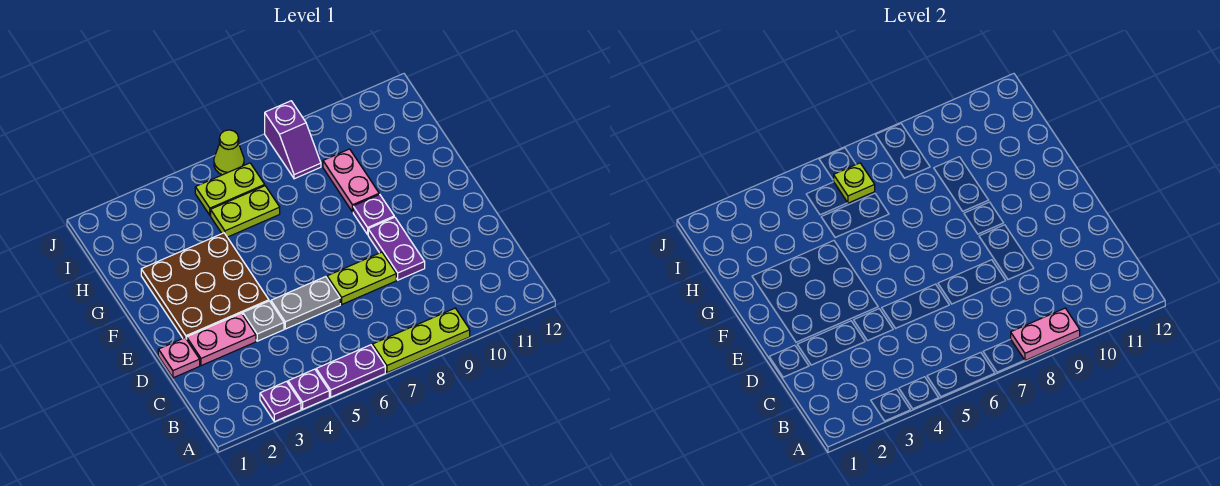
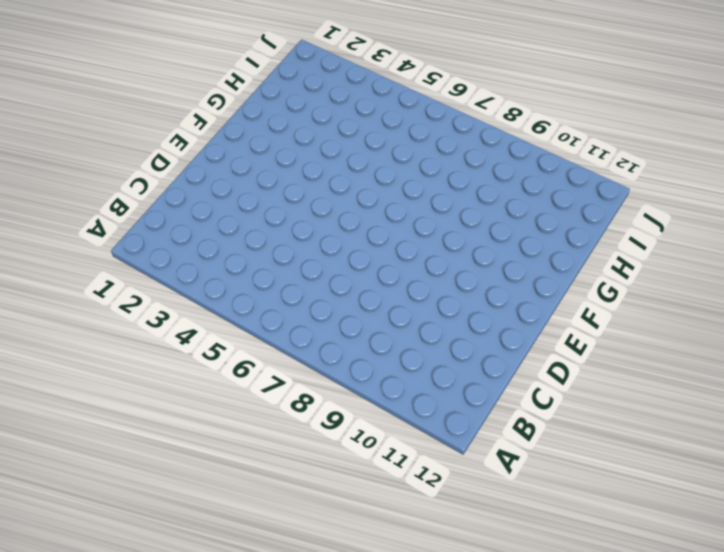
none -> purple plate A3 level 1
none -> purple plate A4 level 1
none -> purple plate A5:A6 level 1

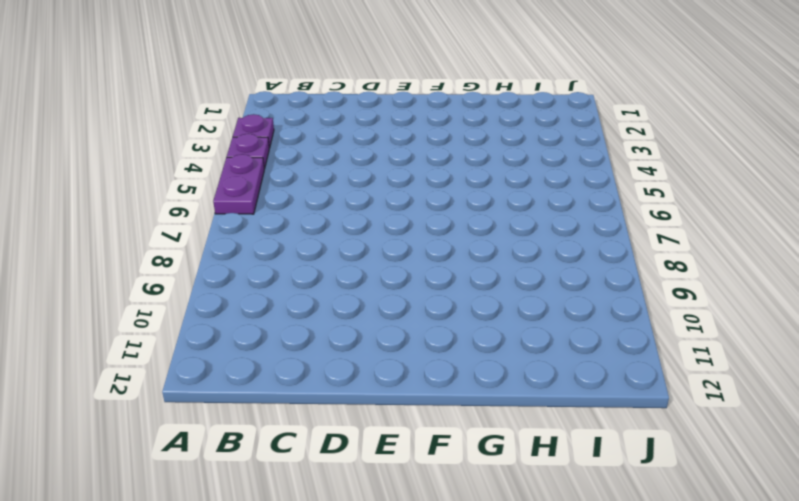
none -> lime plate A7:A9 level 1
none -> pink plate D1 level 1
none -> pink plate D2:D3 level 1

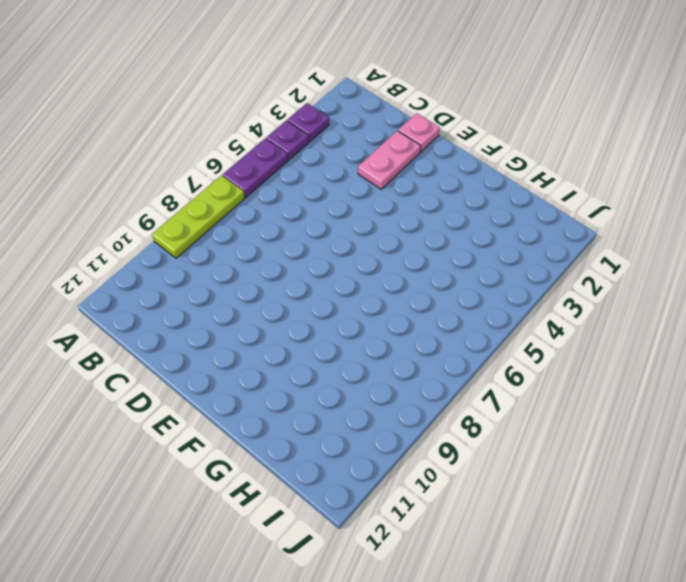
none -> grey plate D4 level 1
none -> grey plate D5:D6 level 1
none -> lime plate D7:D8 level 1

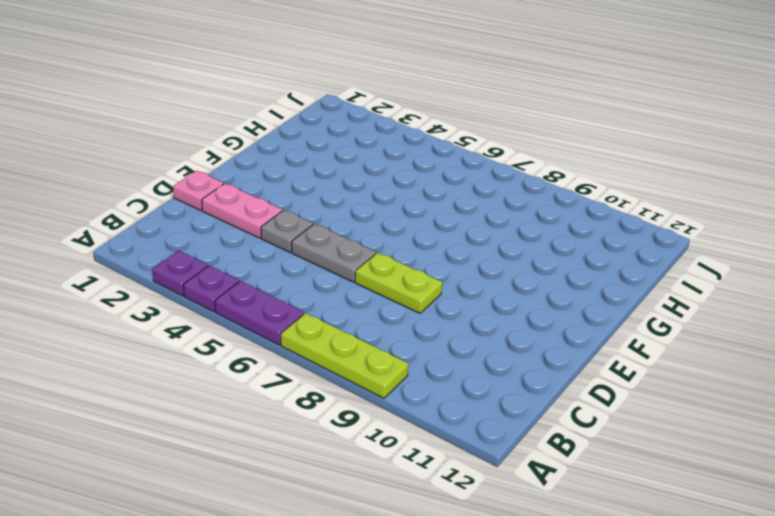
none -> purple plate D9:E9 level 1
none -> brown plate E2:G4 level 1
none -> purple plate F9 level 1

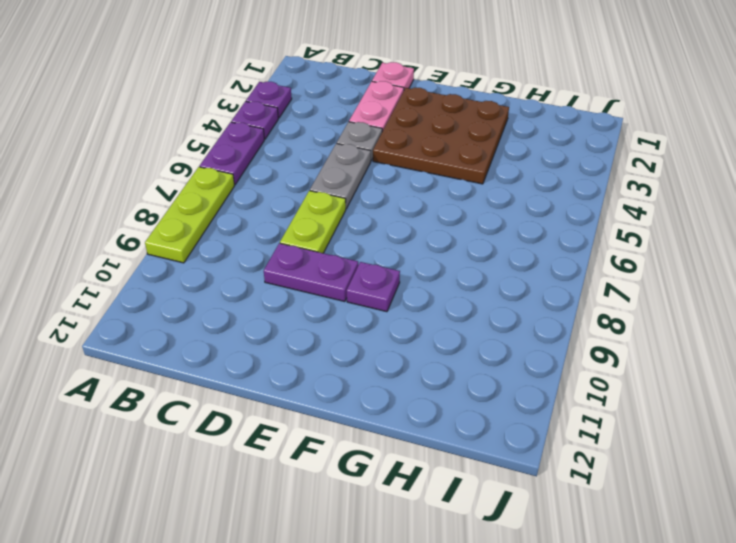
none -> pink plate G9:H9 level 1
none -> lime plate H5:H6 level 1
none -> lime plate I5:I6 level 1

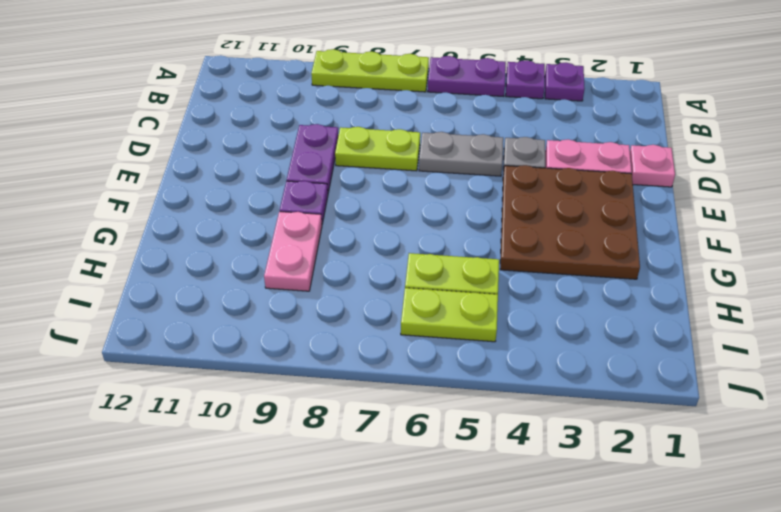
none -> purple slope I8:J8 level 1 top J
none -> lime cone J6 level 1
none -> pink plate A8:A9 level 2

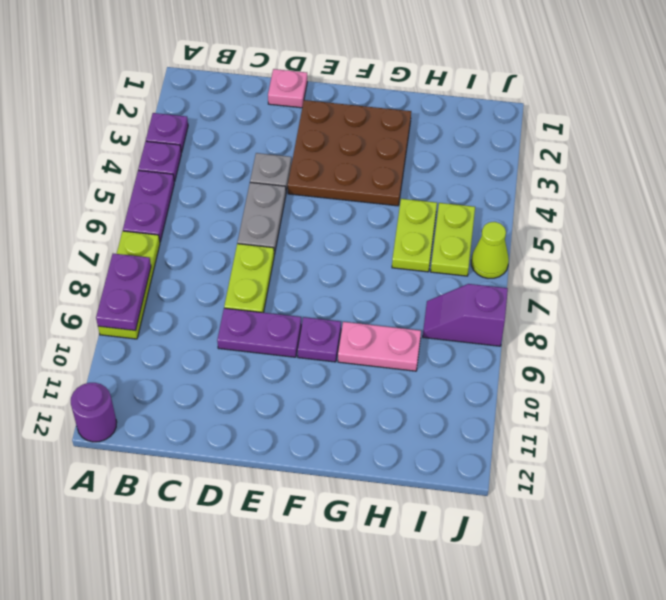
purple plate A8:A9 level 2 -> pink plate A8:A9 level 2
purple round brick A12 level 1 -> none
none -> pink plate D2:D3 level 1
none -> lime plate I6 level 2

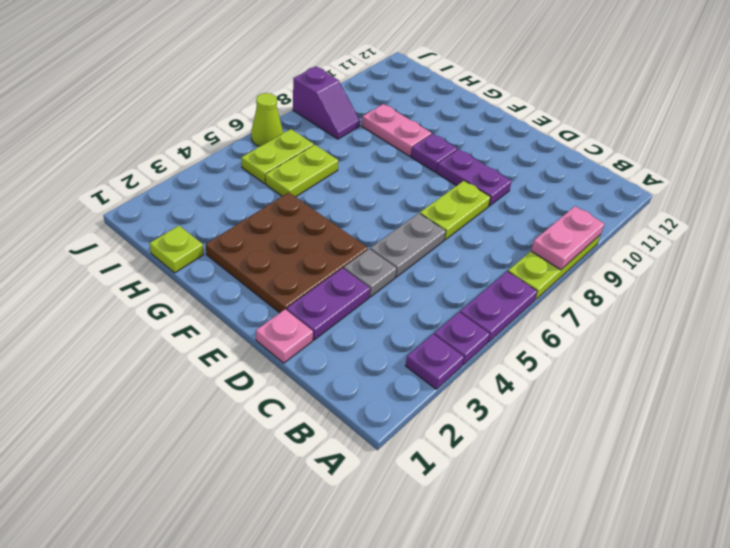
purple plate D2:D3 level 1 -> pink plate D2:D3 level 1
lime plate H1 level 1 -> lime plate I6 level 2

